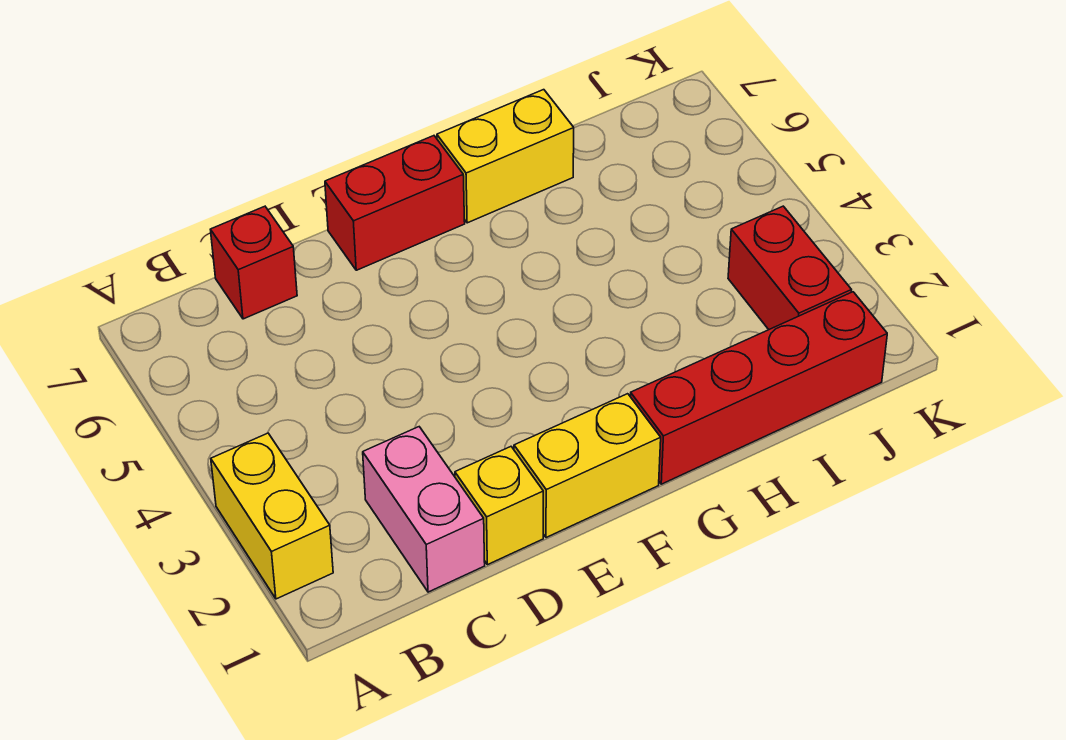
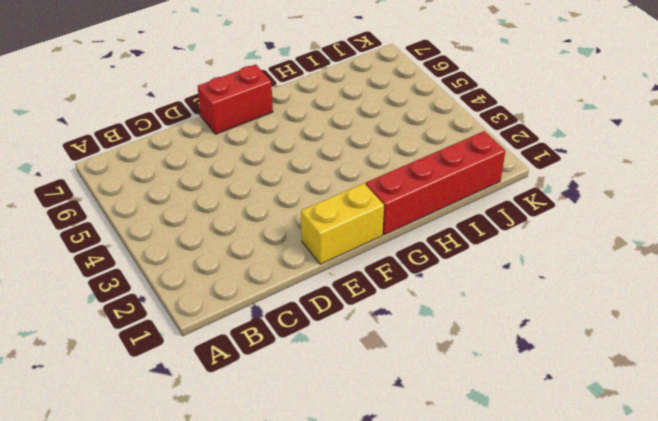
none -> yellow brick A2:A3 level 1
none -> pink brick C1:C2 level 1

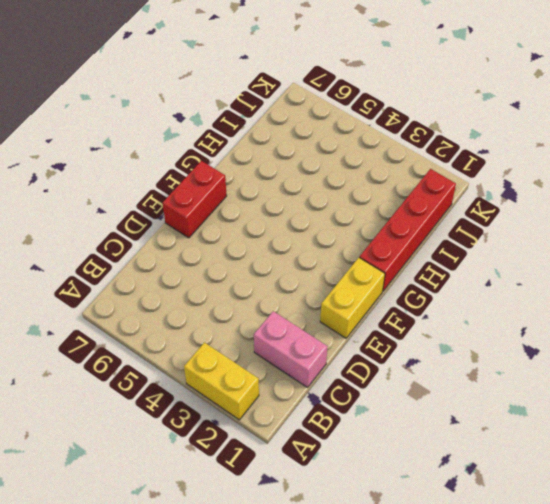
none -> red brick C7 level 1
none -> yellow brick D1 level 1

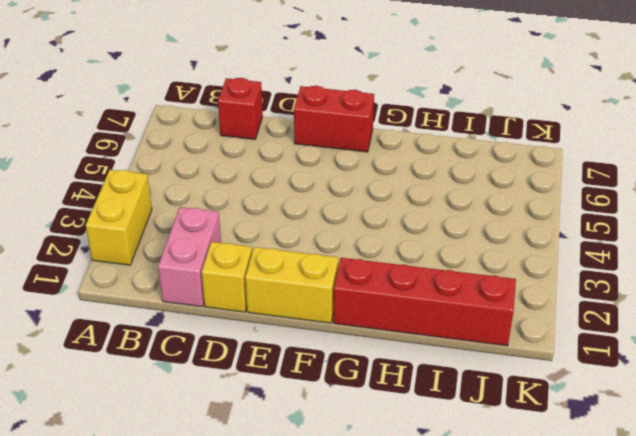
none -> yellow brick G7:H7 level 1
none -> red brick J2:J3 level 1

